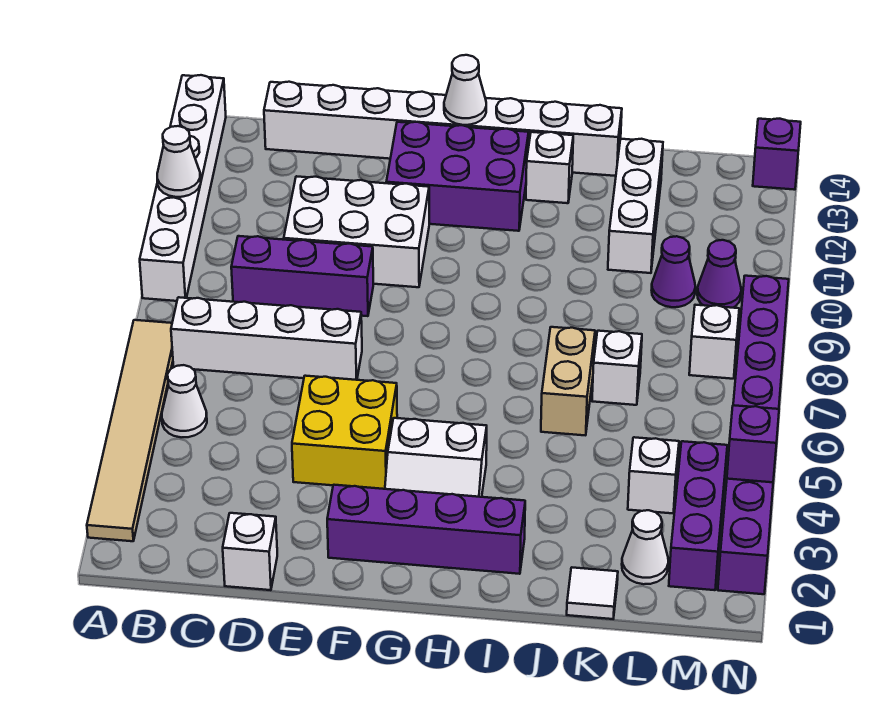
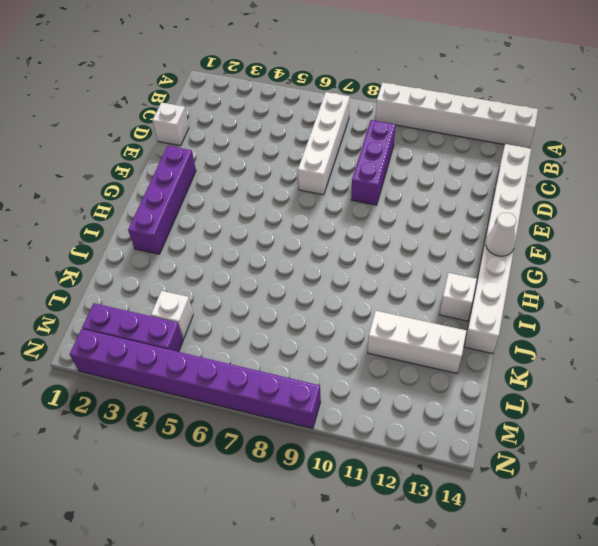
none -> tan tile A2:A7 level 1
none -> white cone B5 level 1
none -> white brick D10:F11 level 1

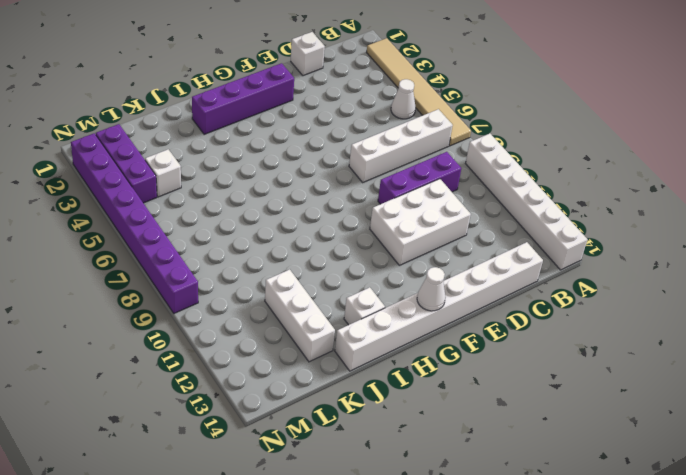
none -> yellow brick E4:F5 level 1
none -> purple brick F12:H13 level 1
none -> white slope G3:H4 level 1 top 4

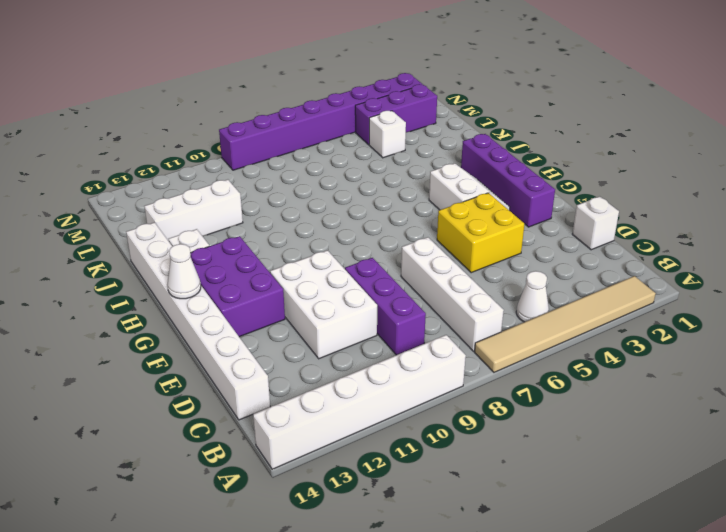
none -> tan brick J6:J7 level 1
none -> white tile K1 level 1
none -> white brick K7 level 1

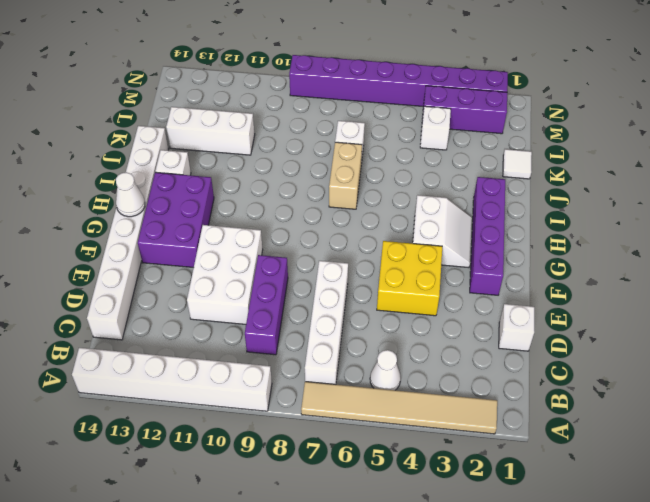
tan brick I7:J7 level 1 -> tan brick J6:J7 level 1
none -> white cone L2 level 1
none -> purple cone L10 level 1
none -> white brick M8 level 1

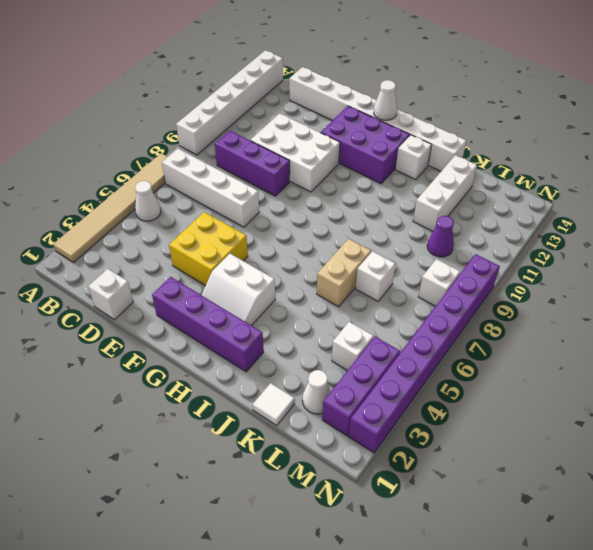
none -> purple cone M10 level 1
none -> purple brick N14 level 1
none -> white cone A11 level 2

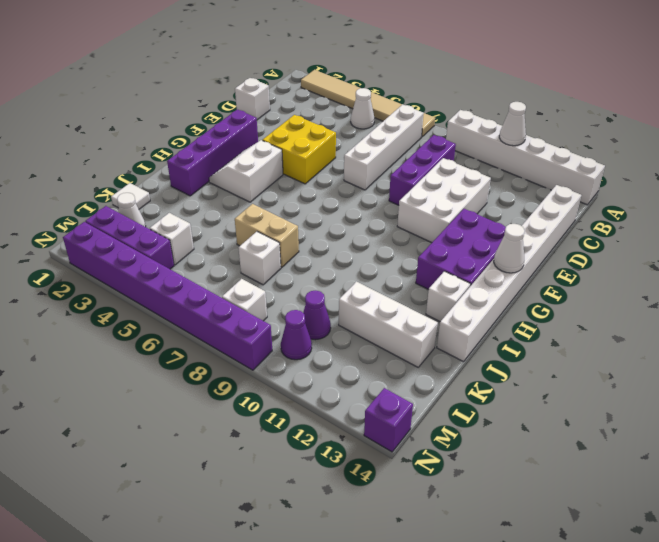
none -> purple brick N4 level 2

